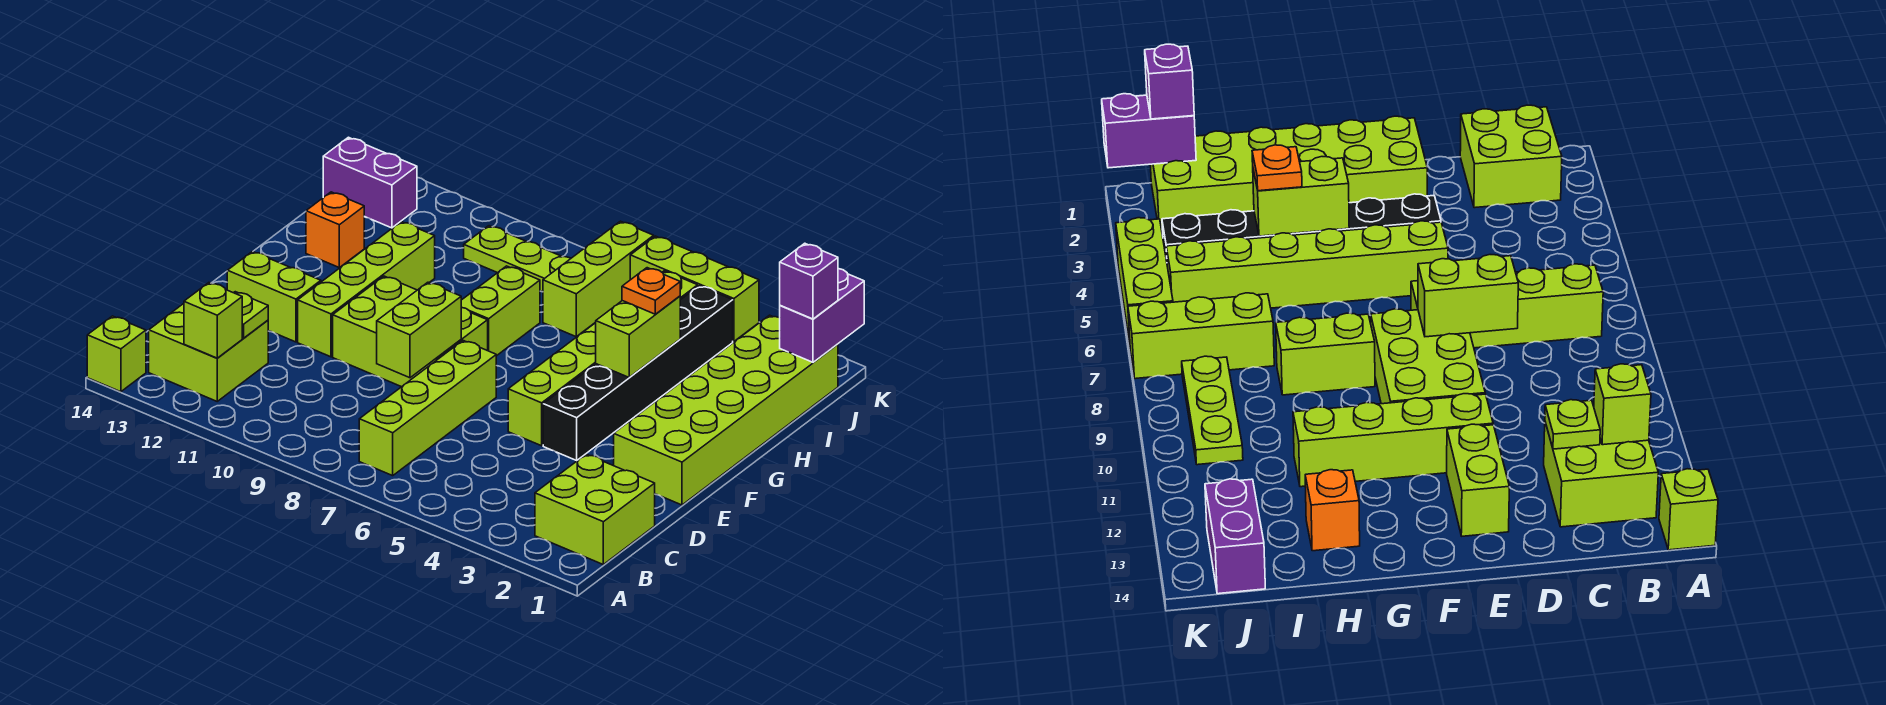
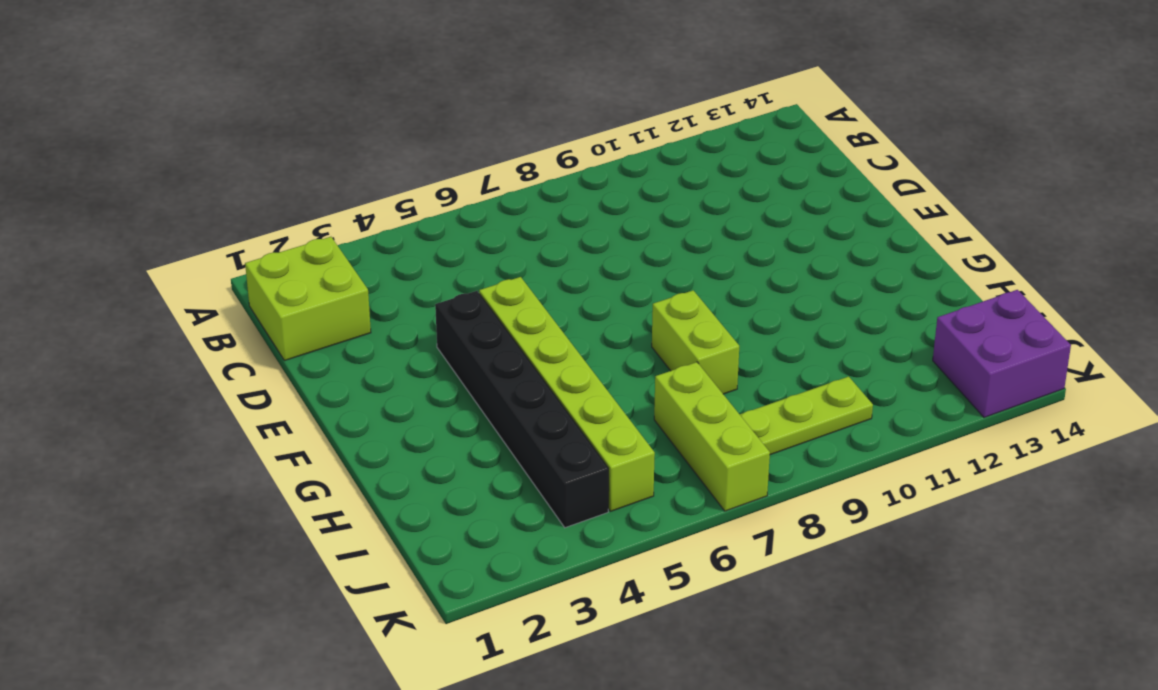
purple brick J13:K14 level 1 -> purple brick J13:J14 level 1
none -> lime brick A14 level 1
none -> lime brick B7:E7 level 1
none -> lime brick B12:C13 level 1

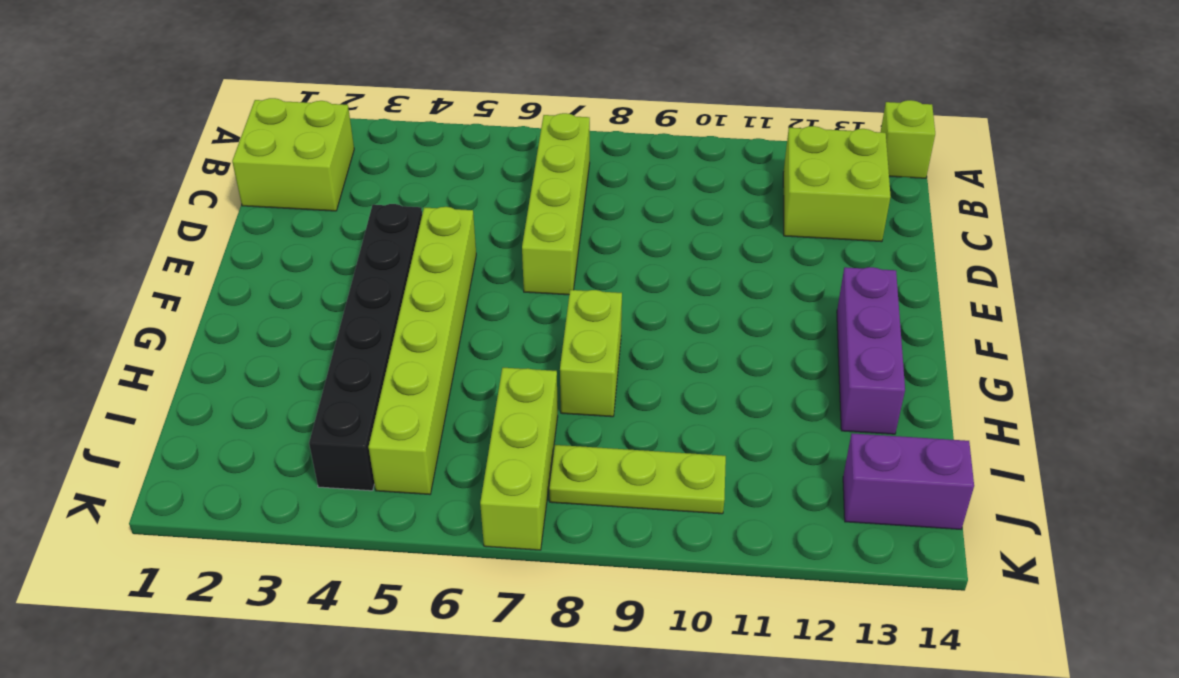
purple brick F13:H13 level 1 -> orange brick H13 level 1
none -> lime brick E1:J2 level 1
none -> lime brick E8:F10 level 1
none -> lime brick E11:H11 level 1

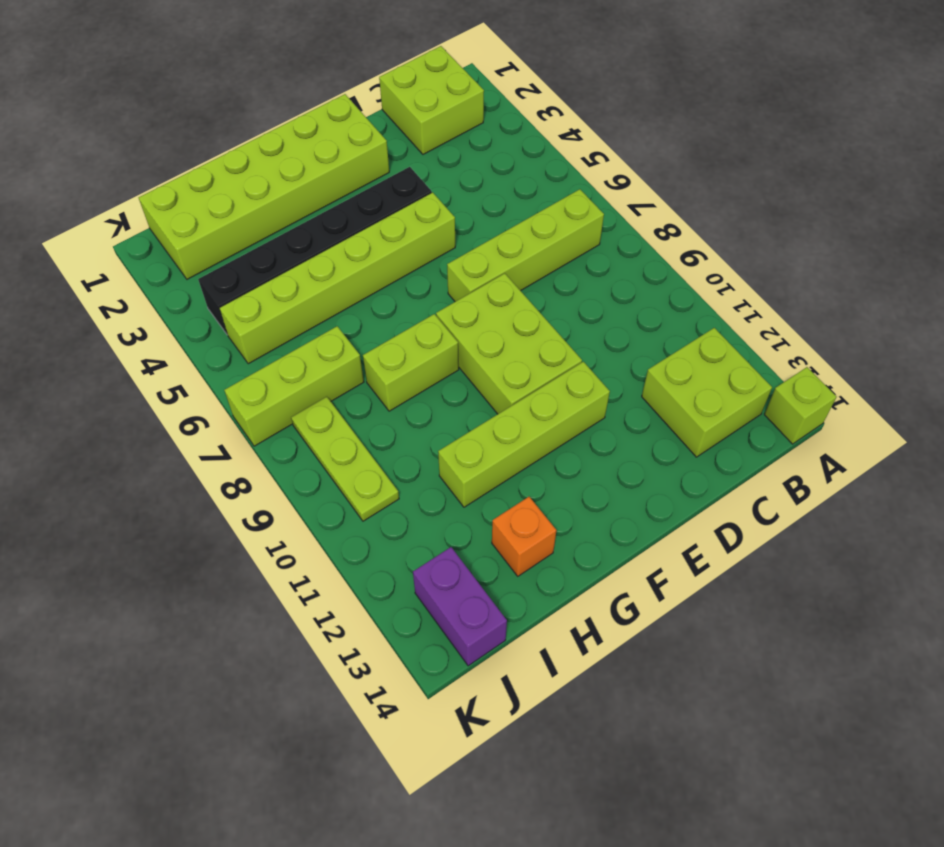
none -> lime brick E12:E13 level 1
none -> lime brick K4:K6 level 1
none -> lime brick B12 level 2

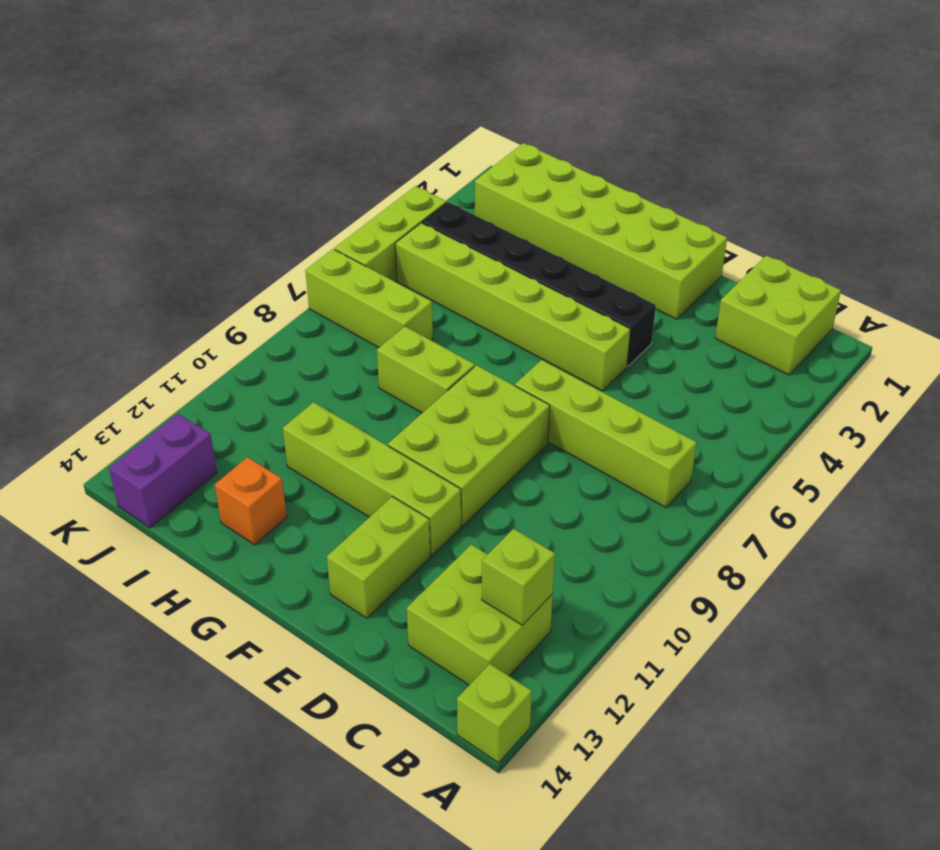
none -> lime plate J8:J10 level 1
none -> lime plate C12 level 2
none -> lime brick D8:E8 level 2

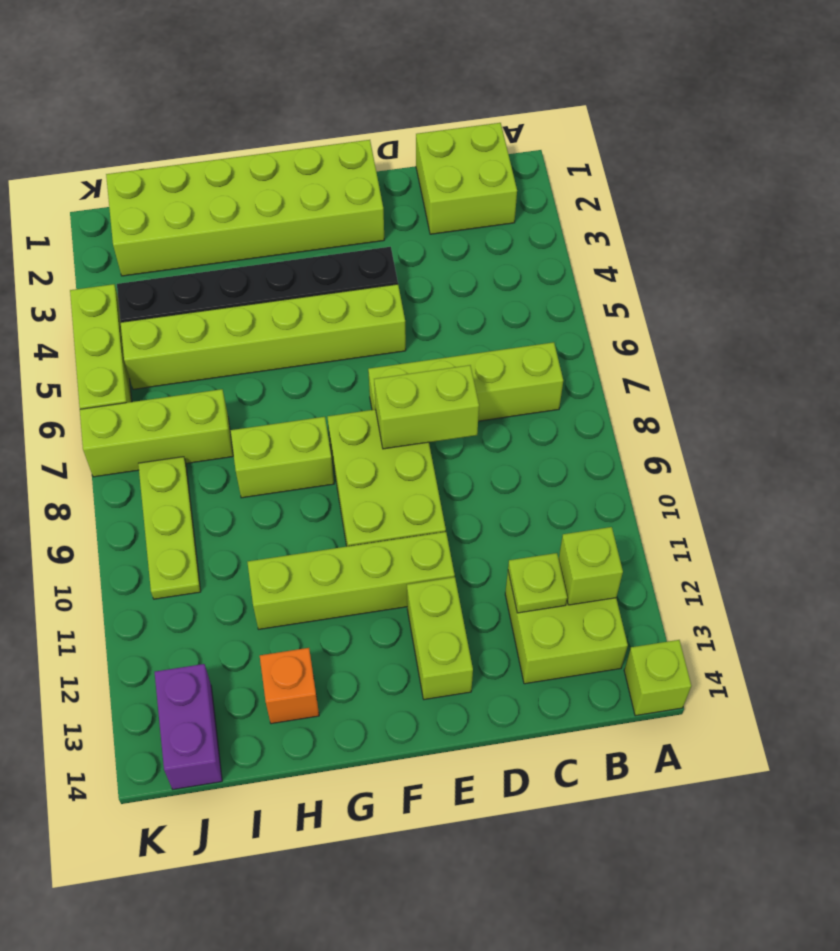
none -> lime brick G4:H4 level 2
none -> purple brick J1:K1 level 2
none -> orange plate H4 level 3

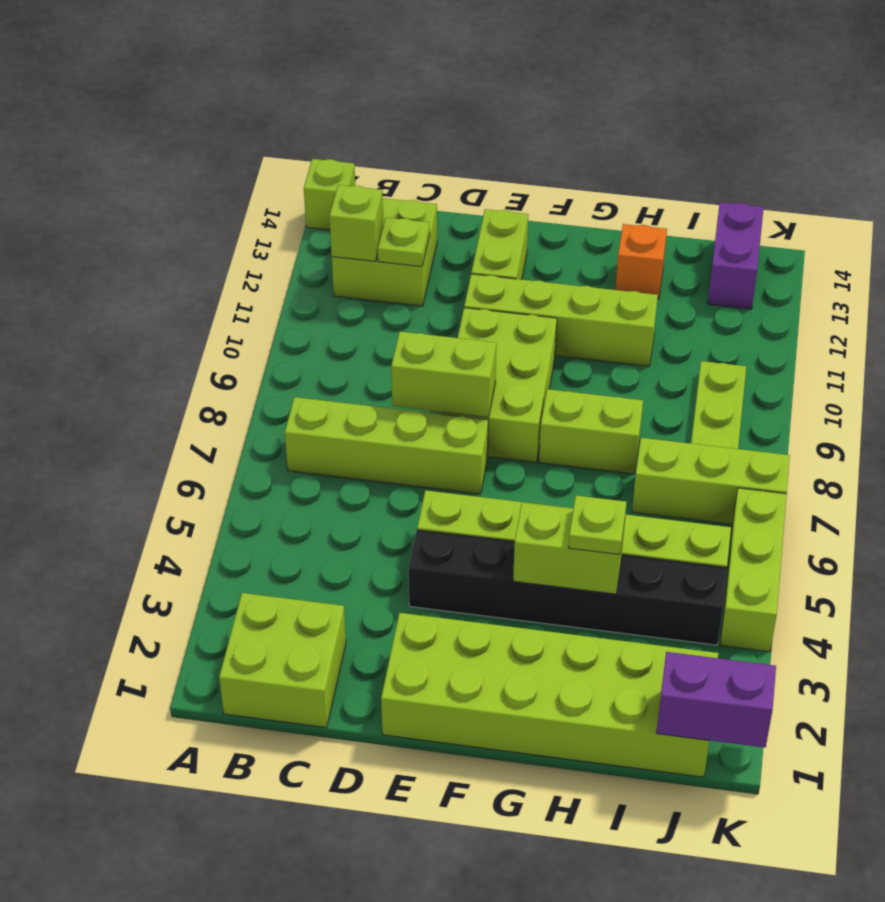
lime plate H4 level 3 -> orange plate H4 level 3
none -> purple brick J1 level 3

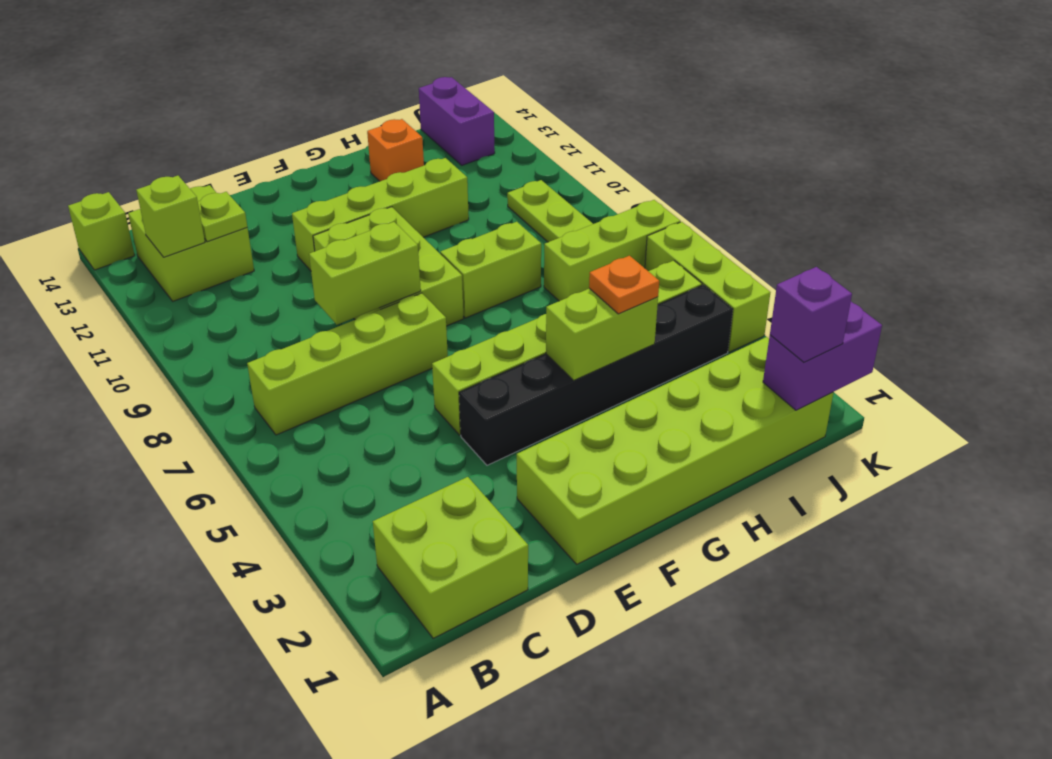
none -> lime brick E12:E13 level 1

